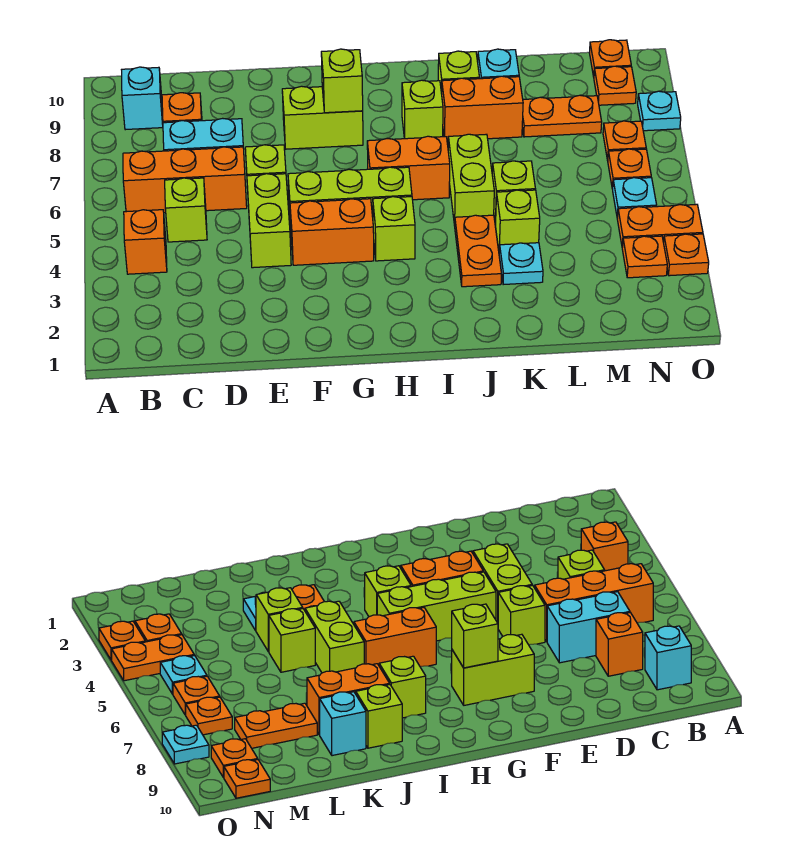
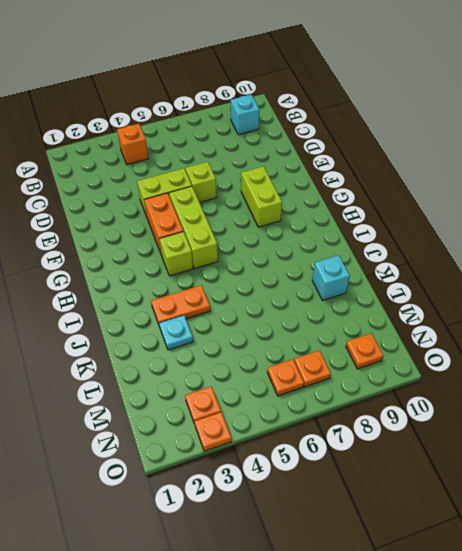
none -> orange brick B6:D6 level 1
none -> lime brick C5 level 1
none -> cyan brick C7:D7 level 1
none -> orange brick C8 level 1

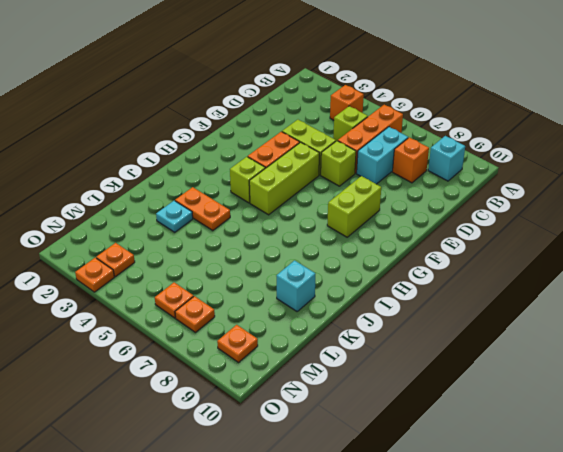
none -> orange brick H6:I6 level 1
none -> lime brick I8 level 1
none -> lime brick J5:J6 level 1
none -> orange brick J8:K8 level 1

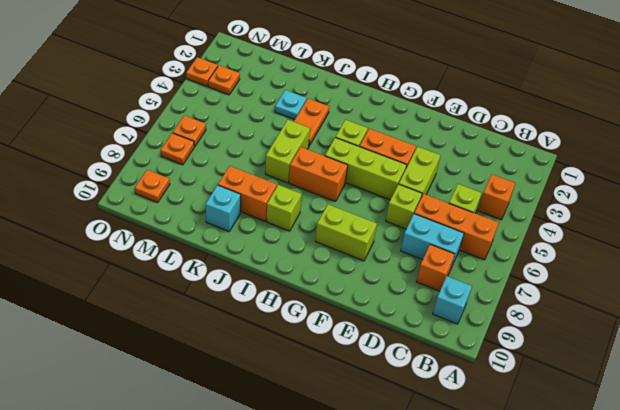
none -> lime brick J9 level 1
none -> lime brick K4 level 1
none -> lime brick K5 level 1
none -> orange plate L8:M8 level 1

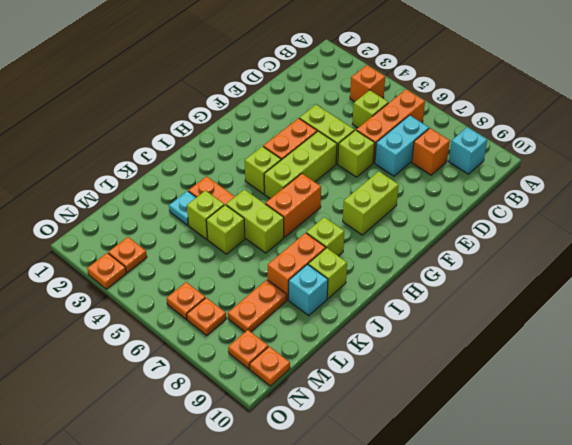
none -> orange plate N4:O4 level 1
none -> cyan plate N5 level 1
none -> cyan plate O8 level 1
none -> lime brick G8 level 2

